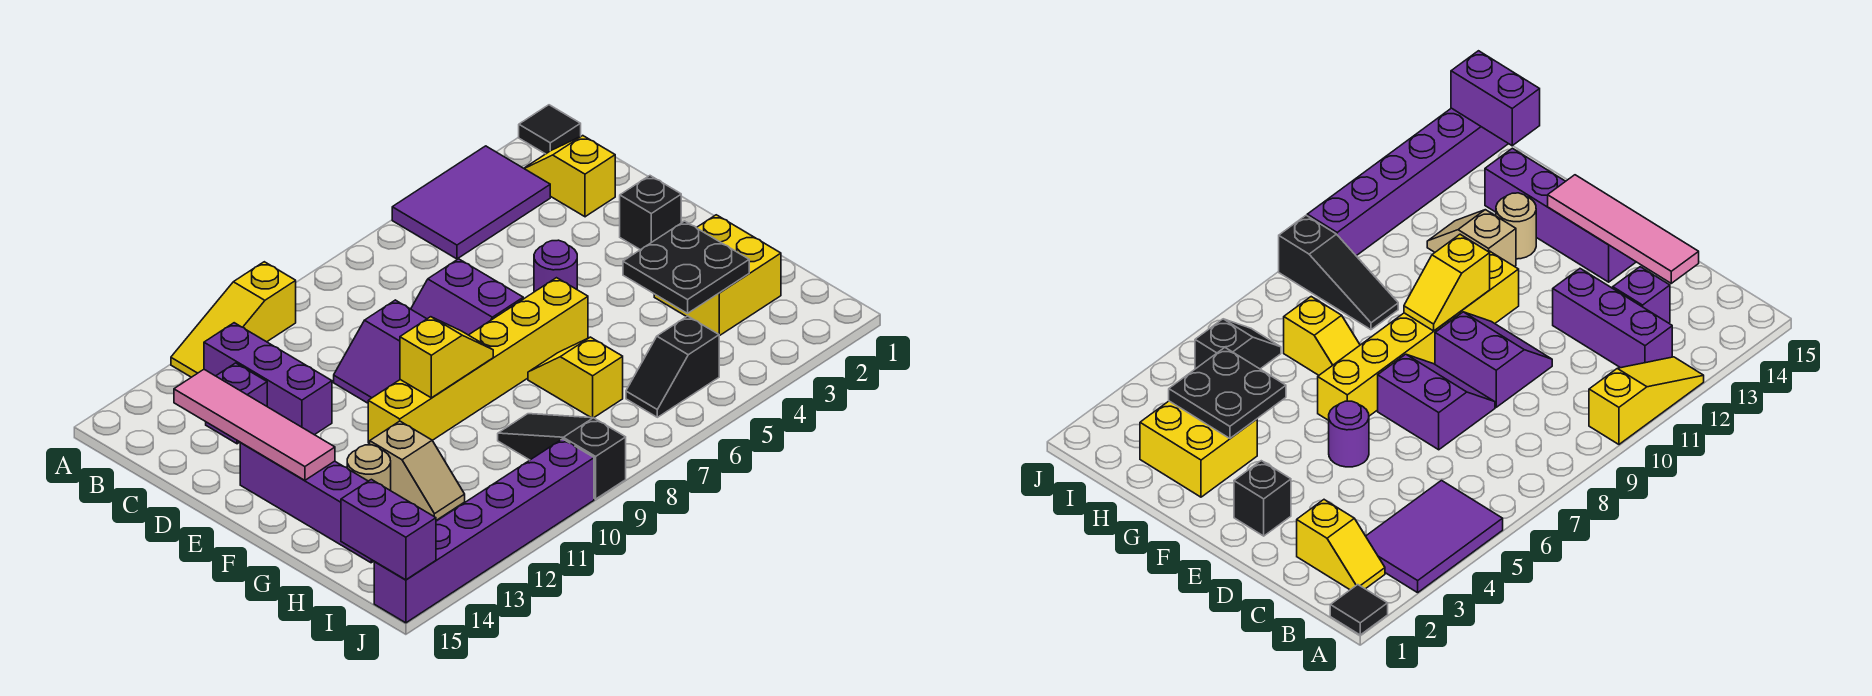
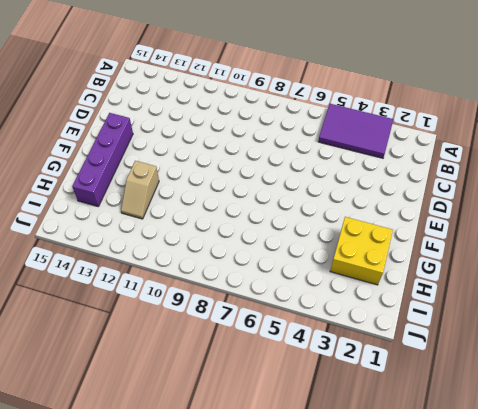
none -> black tile A1 level 1
none -> yellow slope A10:A12 level 1 top 10
none -> yellow slope B2:C2 level 1 top C

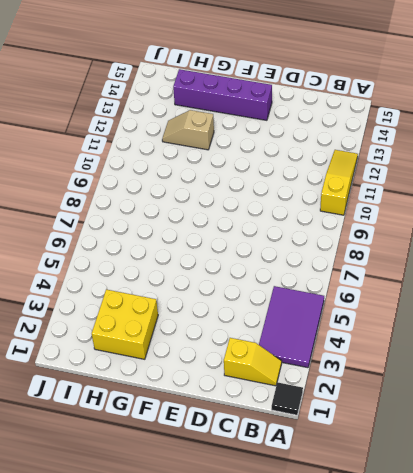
none -> purple brick B12:D12 level 1
none -> purple brick C13 level 1
none -> purple slope D7:E8 level 1 top 7

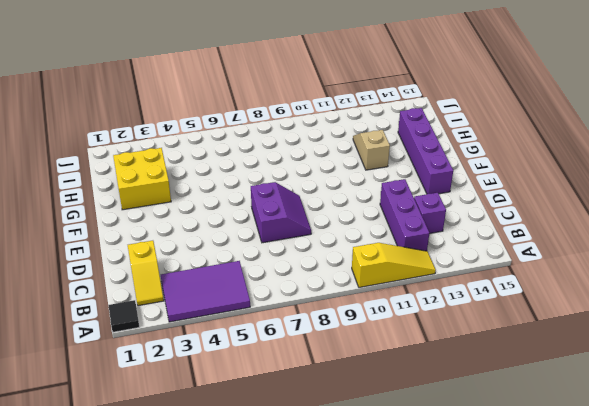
none -> purple slope D9:E10 level 1 top 9
none -> black brick E2 level 1
none -> purple round brick E5 level 1

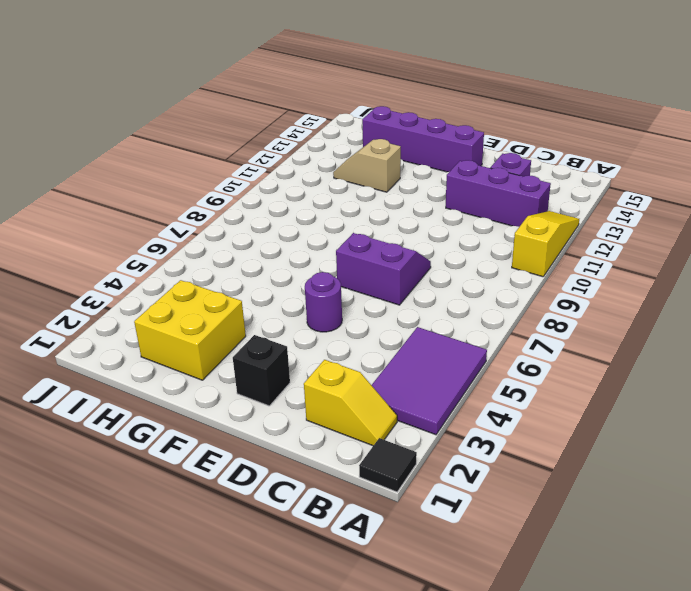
none -> purple slope D9:E10 level 1 top 9
none -> yellow brick F6:F11 level 1
none -> yellow slope G7:H7 level 1 top H

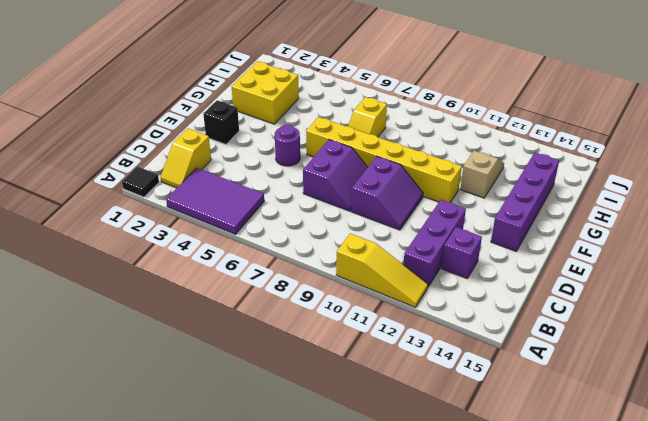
none -> tan round brick G13 level 1
none -> black slope H9:J9 level 1 top J
none -> black slope I5:I6 level 1 top 5

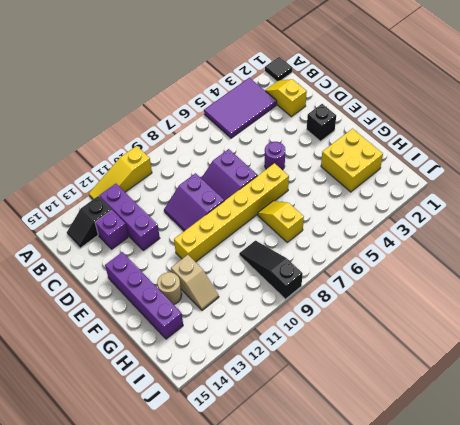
black slope B13:B14 level 1 top 13 -> black slope I5:I6 level 1 top 5
none -> purple brick J10:J15 level 1
none -> pink tile C14:F14 level 2
none -> yellow slope F9:F10 level 2 top 10

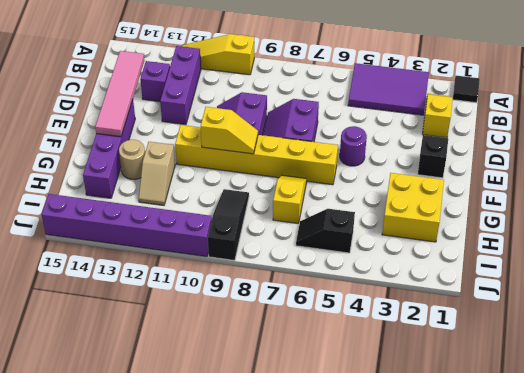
none -> black plate G3:H4 level 2
none -> purple brick I15:J15 level 2

